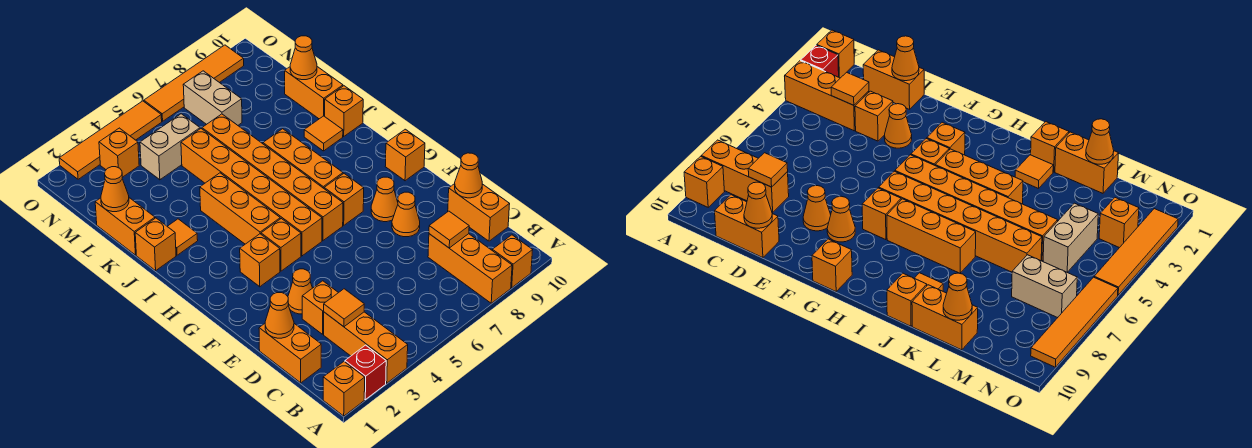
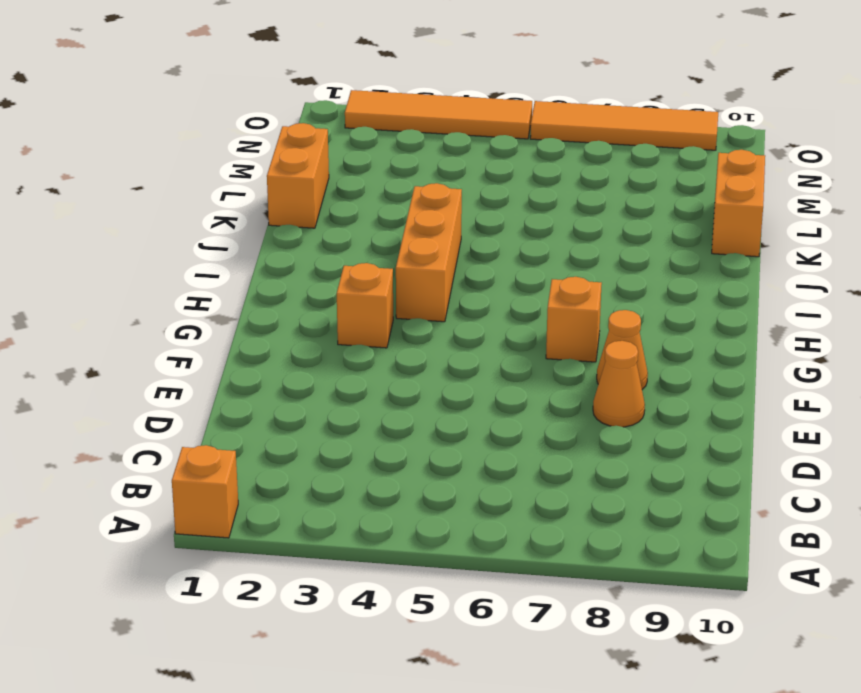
none -> red brick A2 level 1
none -> orange brick A3:C3 level 1
none -> orange brick A8:C8 level 1
none -> orange brick A9 level 1

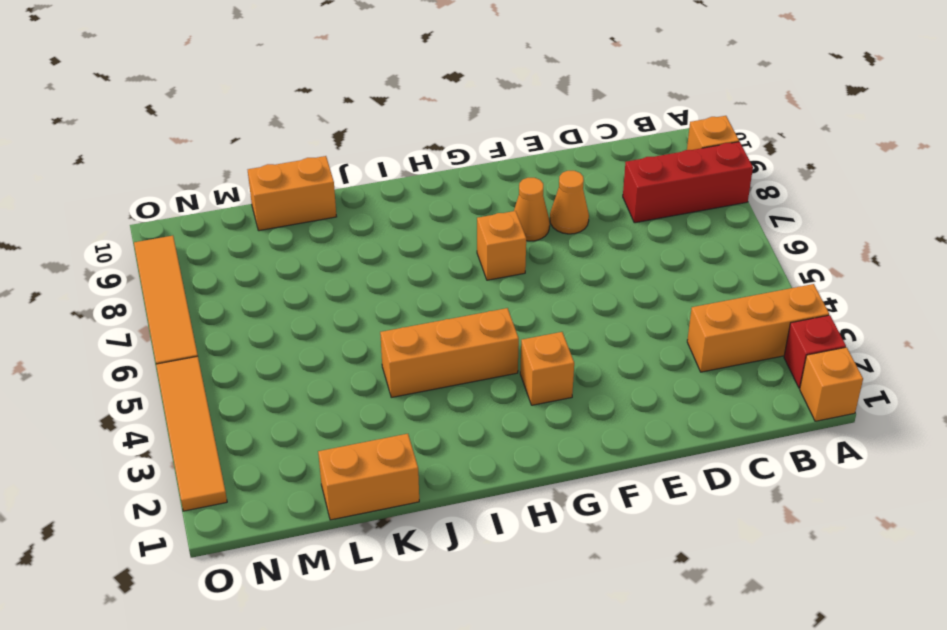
red brick A8:C8 level 1 -> orange brick A8:C8 level 1
none -> orange brick C1:D1 level 1
none -> orange brick C10:D10 level 1
none -> orange brick D3 level 1
none -> orange cone E3 level 1

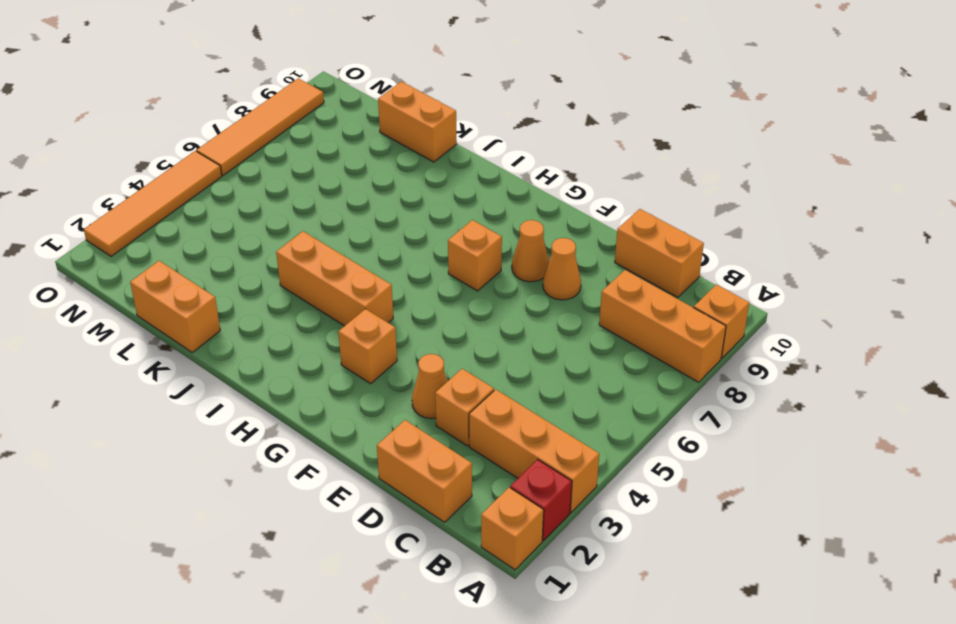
none -> orange brick G4 level 1
none -> orange brick G5:L5 level 1
none -> orange brick G6:L6 level 1
none -> orange brick G10 level 1

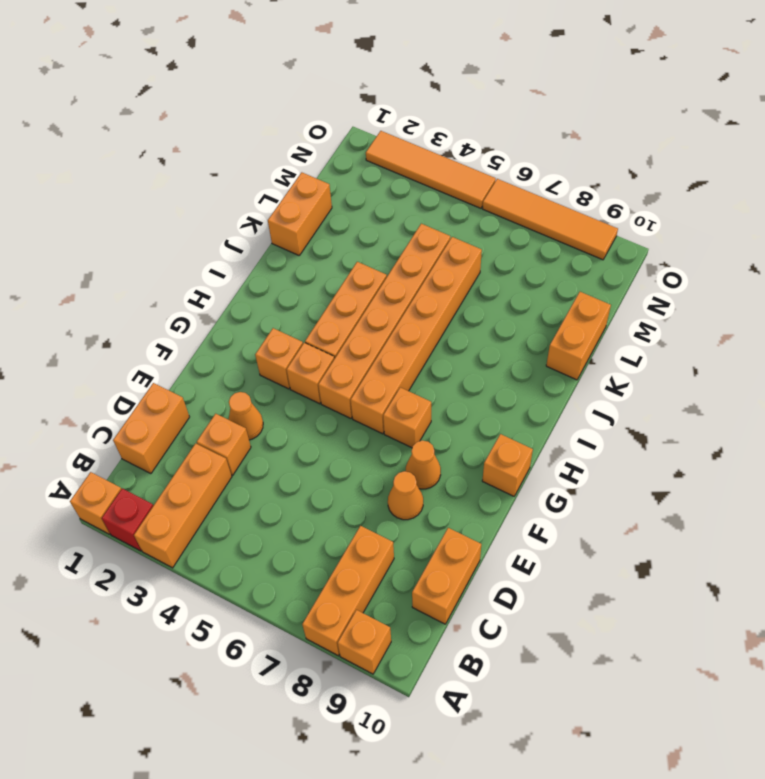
none -> orange brick H7:J7 level 1
none -> orange brick J1 level 1
none -> orange tile J2 level 1
none -> orange tile J9 level 1

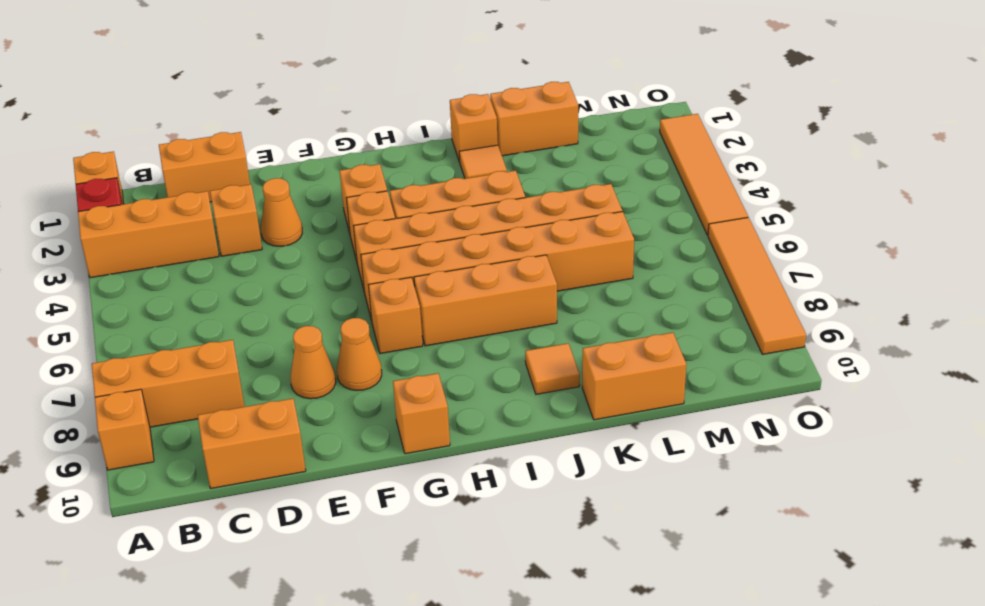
none -> orange brick J10 level 1
none -> tan brick M4:M5 level 1
none -> tan brick M7:N7 level 1
none -> orange brick N3 level 1

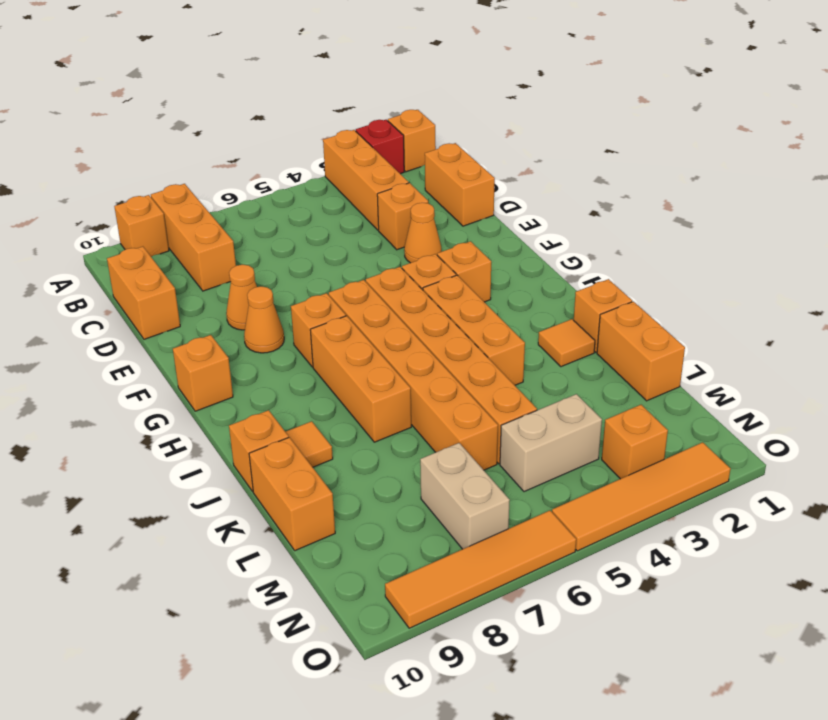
none -> orange tile C3 level 2
none -> orange tile C8 level 2
none -> orange cone D1 level 2
none -> orange cone D10 level 2

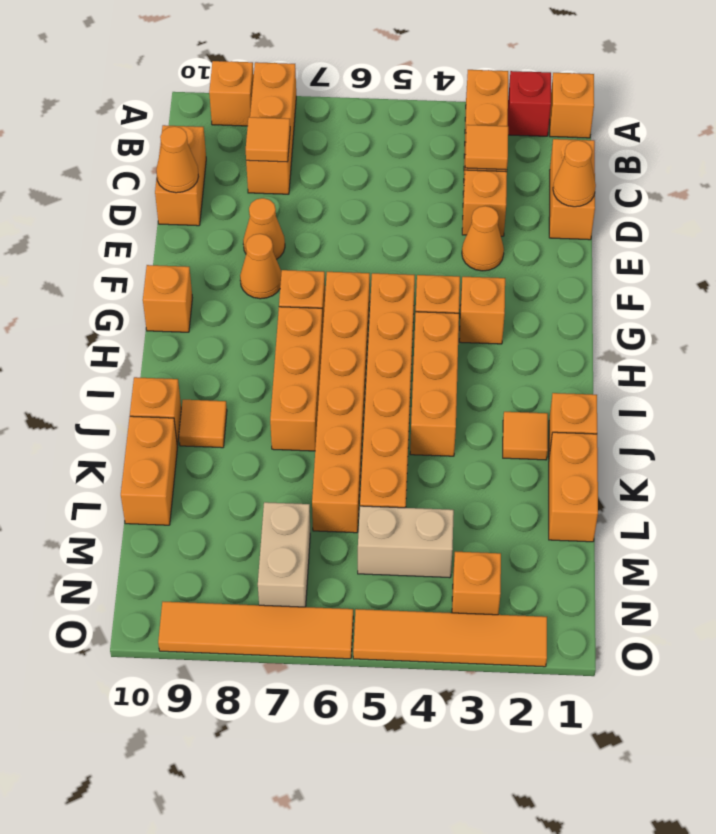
none -> orange cone L1 level 2
none -> orange cone L10 level 2

